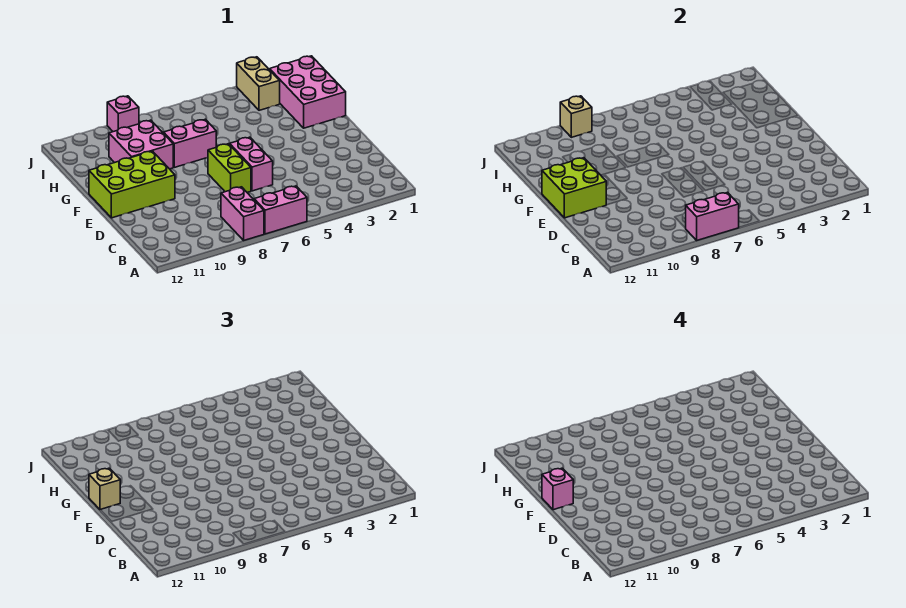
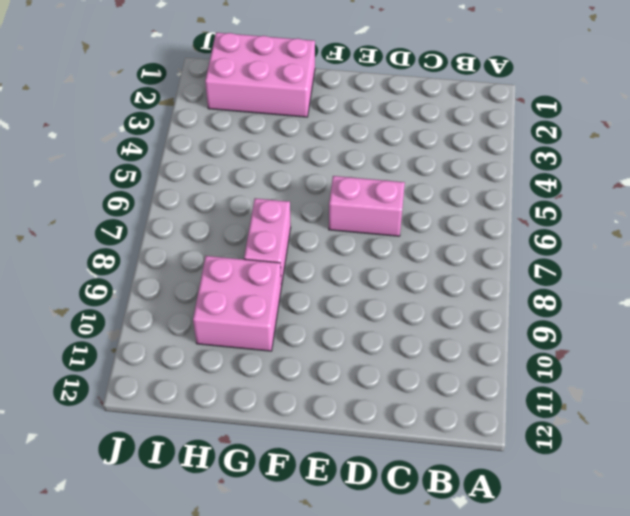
none -> pink brick A6:A7 level 1
none -> pink brick A8:B8 level 1
none -> lime brick D7:E7 level 1

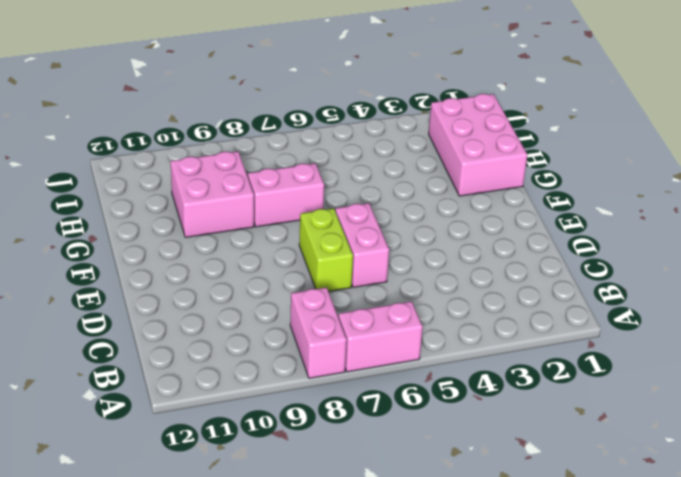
none -> lime brick E10:F12 level 1
none -> tan brick I3:J3 level 1
none -> pink brick J9 level 1

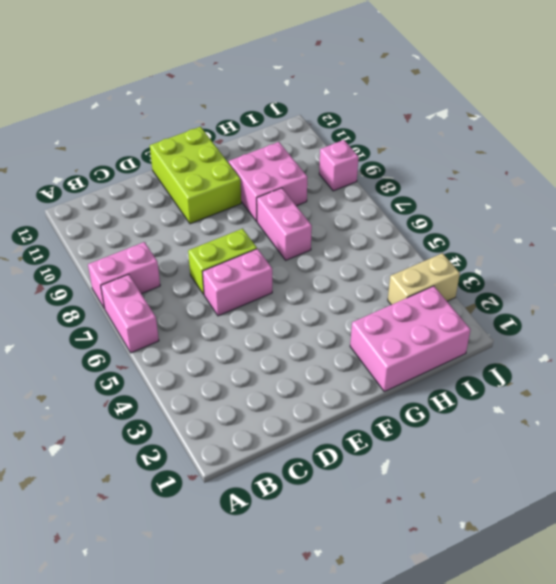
none -> pink brick A7:A8 level 2
none -> lime brick E11:F12 level 2
none -> tan brick J9 level 2

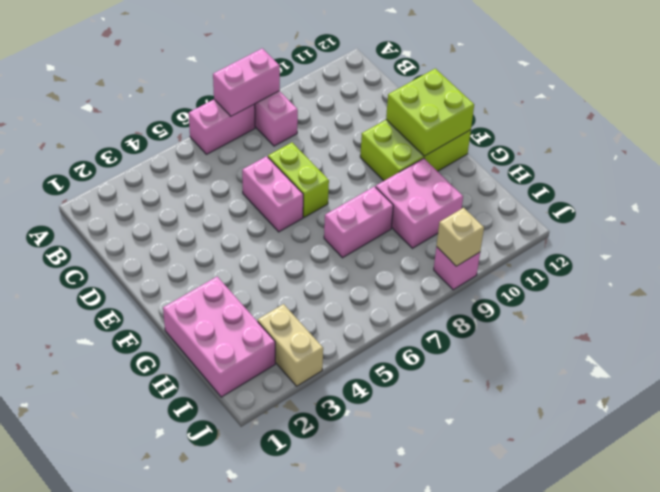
none -> tan brick F12 level 3
none -> pink brick F12 level 4

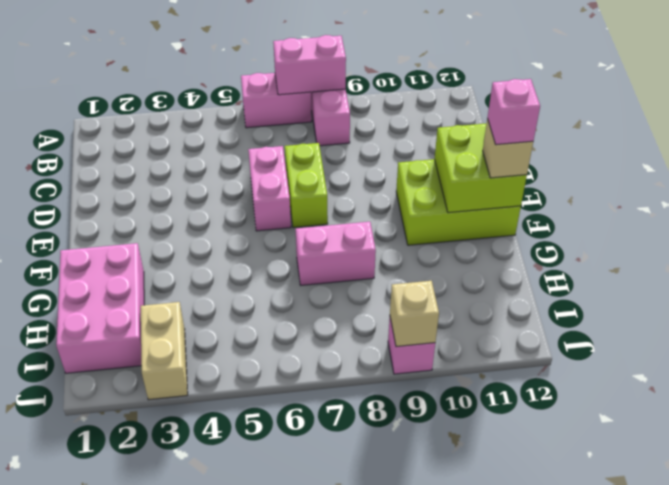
none -> pink brick G9:H10 level 1

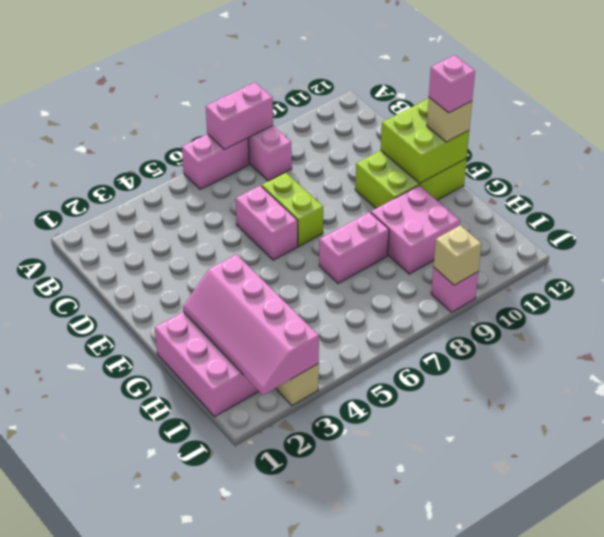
pink slope G2:J3 level 2 top 3 -> none

